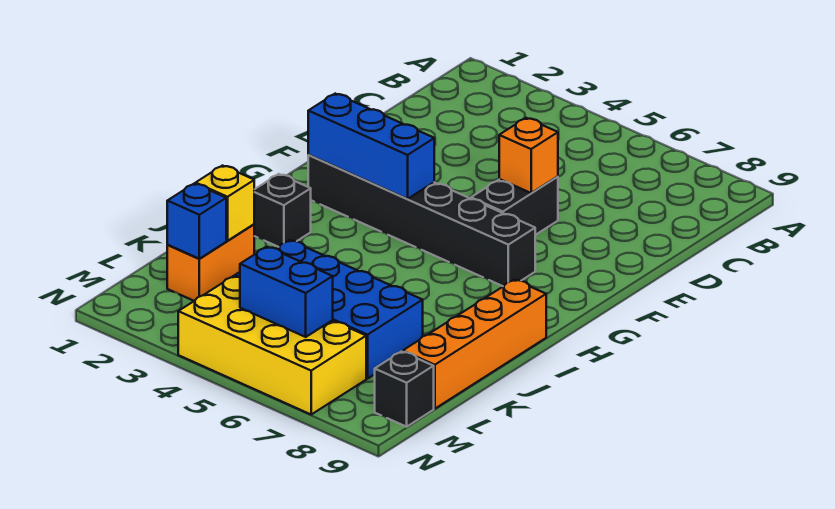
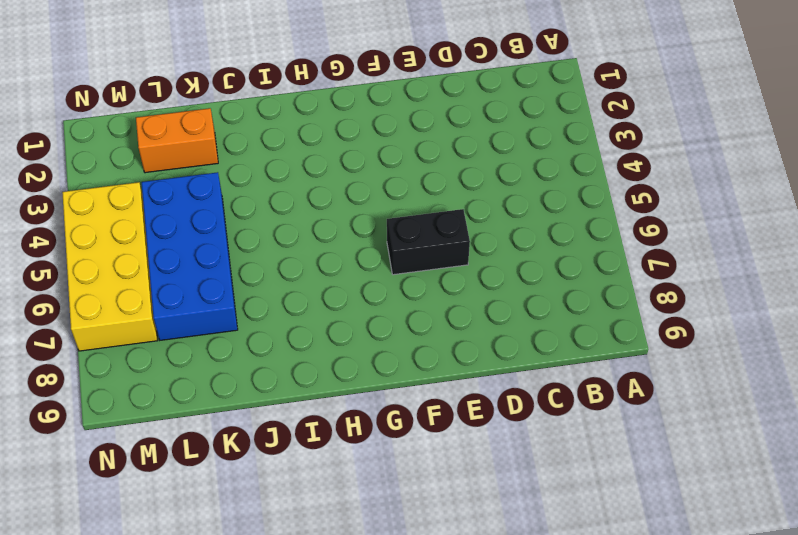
none -> black brick G2:G7 level 1
none -> black brick I2 level 1
none -> orange brick I9:L9 level 1

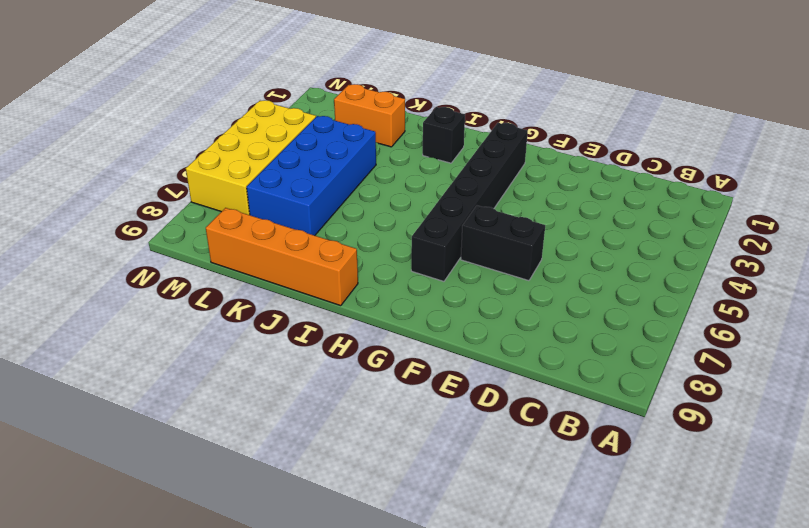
none -> black brick M9 level 1
none -> orange brick E6 level 2
none -> blue brick G2:G4 level 2

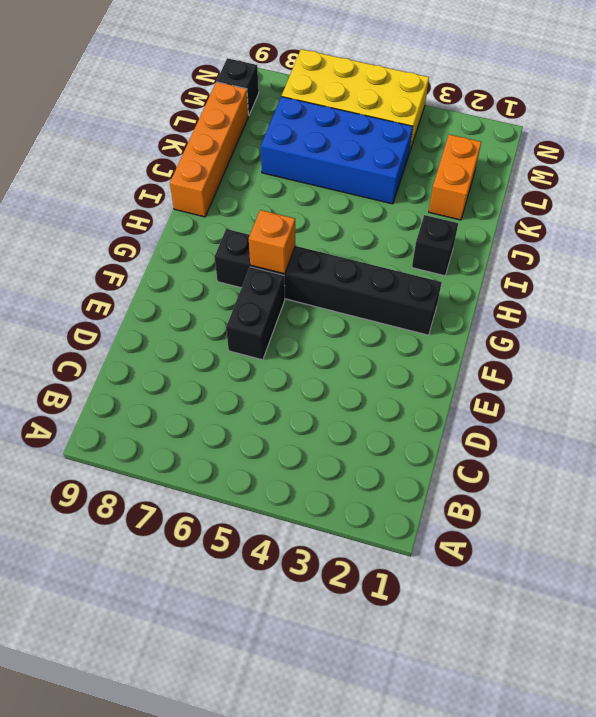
orange brick G6 level 2 -> orange brick E6 level 2
none -> blue brick G2:G4 level 2
none -> yellow brick K2 level 2
none -> blue brick L2 level 2

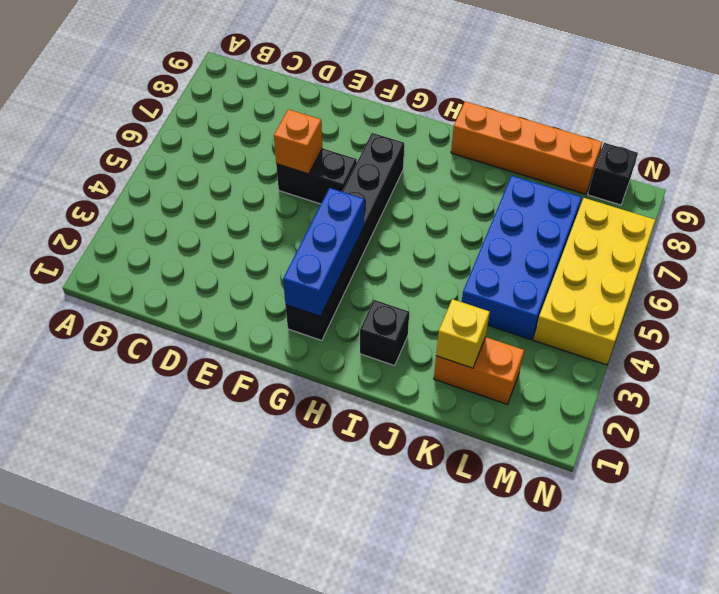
none -> blue brick L2 level 2
none -> blue brick M5:M6 level 2

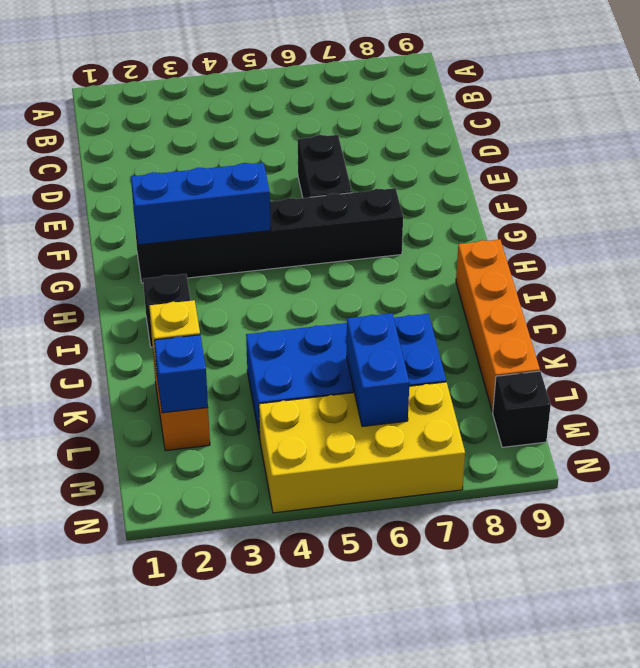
blue brick L6:M6 level 2 -> blue brick M5:M6 level 2
none -> orange brick E6 level 2

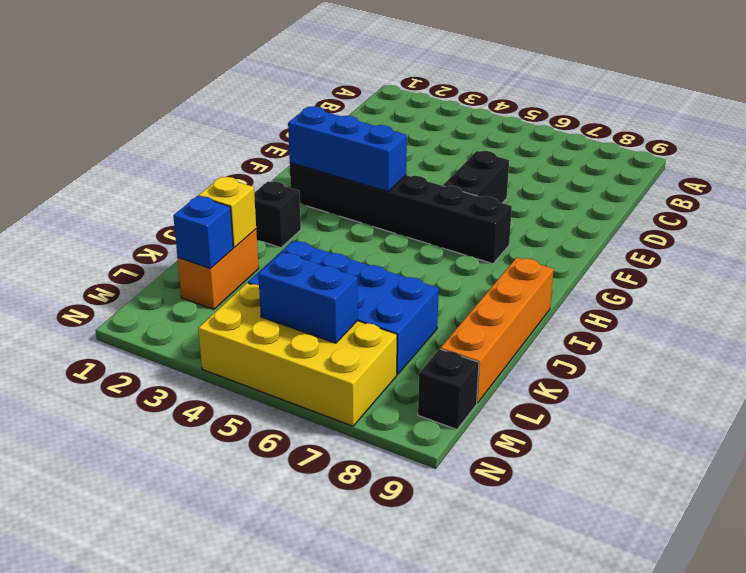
none -> orange brick E6 level 2

